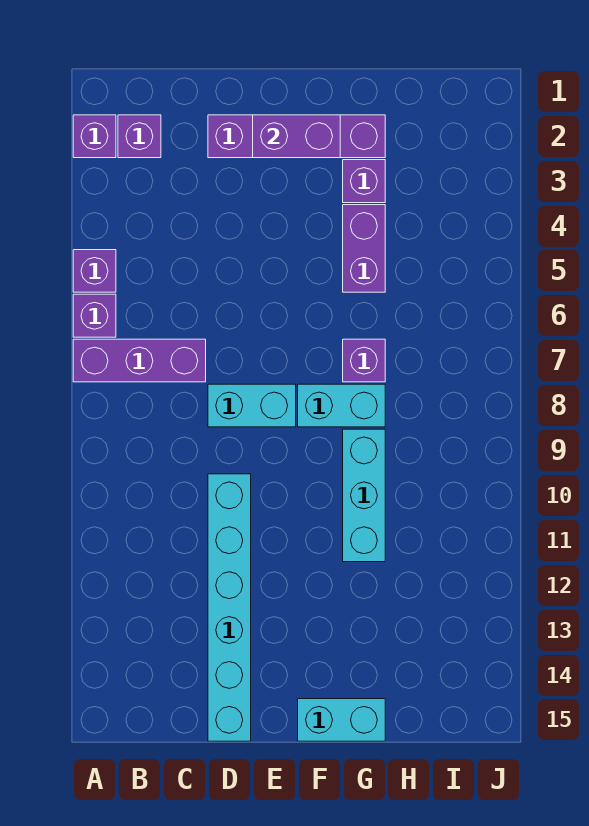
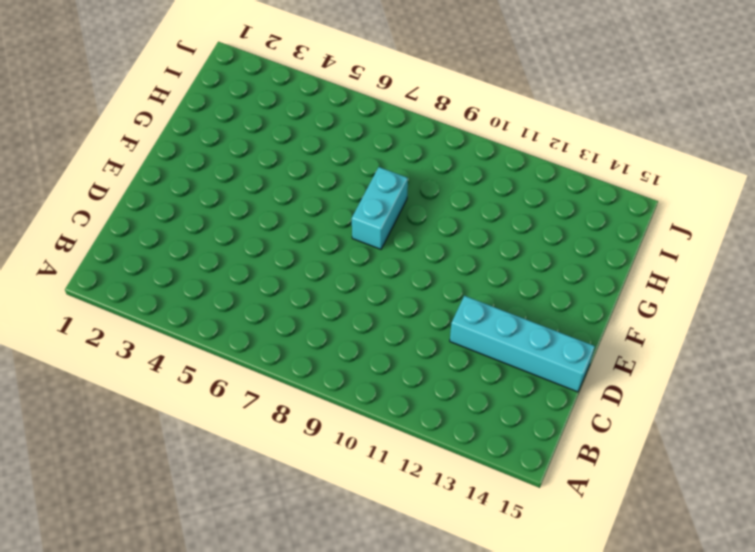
cyan brick D12:D15 level 1 -> cyan brick D10:D15 level 1
none -> purple brick A2 level 1
none -> purple brick A5 level 1
none -> purple brick A6 level 1

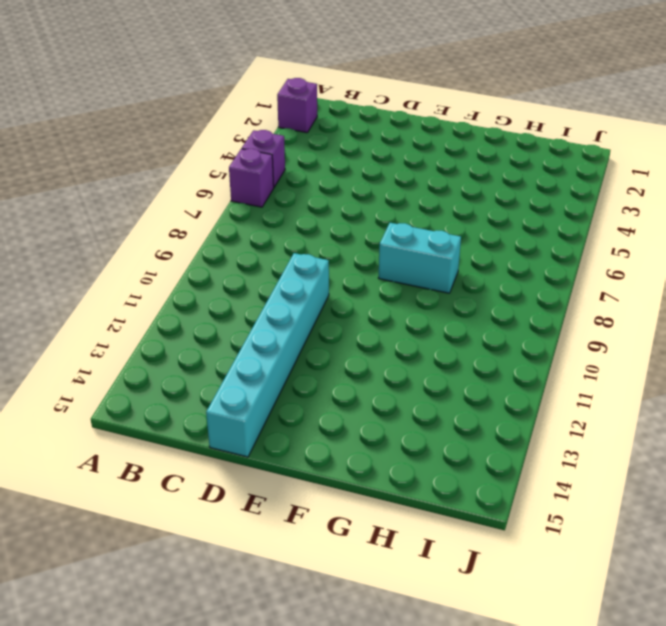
none -> purple brick A7:C7 level 1
none -> purple brick B2 level 1
none -> purple brick D2:G2 level 1

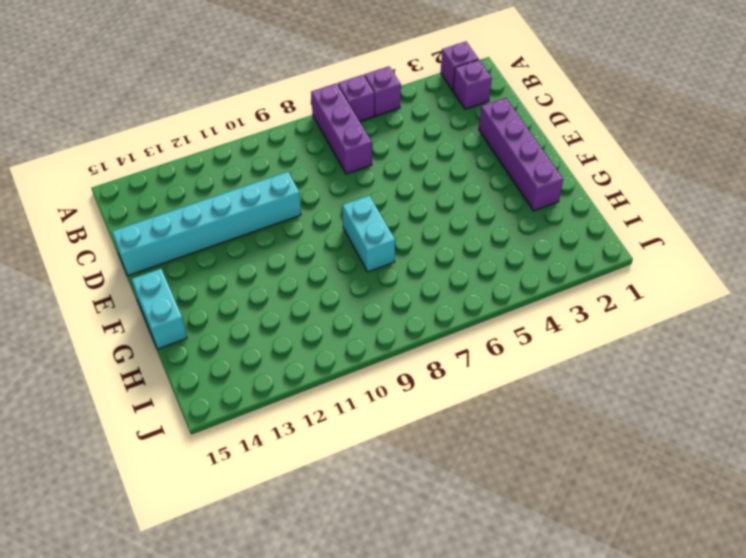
none -> cyan brick D8:E8 level 1
none -> purple brick G3 level 1
none -> purple brick G4:G5 level 1

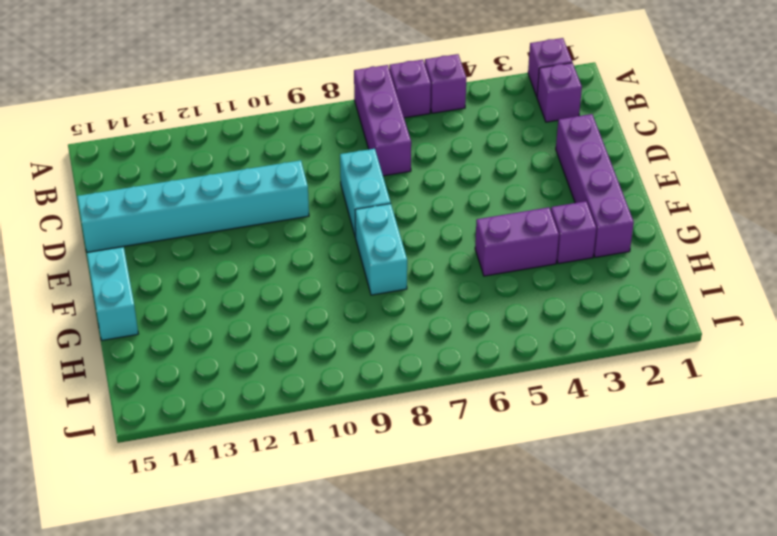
none -> purple brick G7 level 1
none -> cyan brick G9:G11 level 1
none -> purple brick E2:F2 level 2

